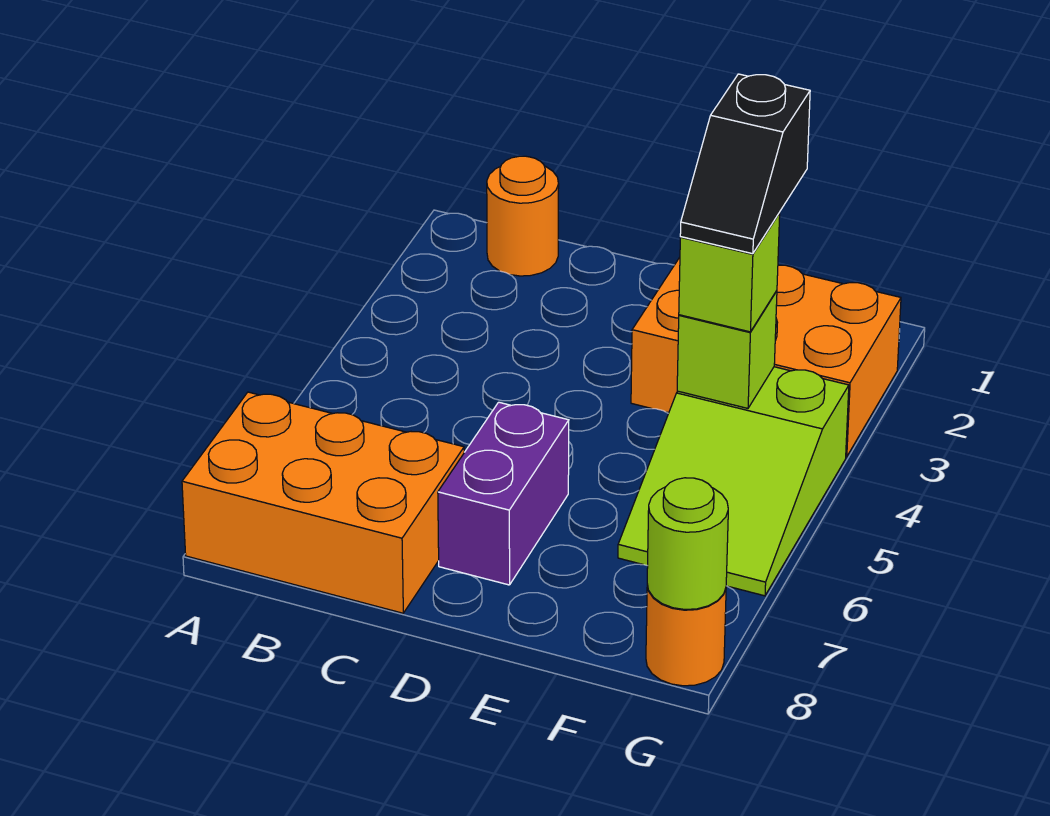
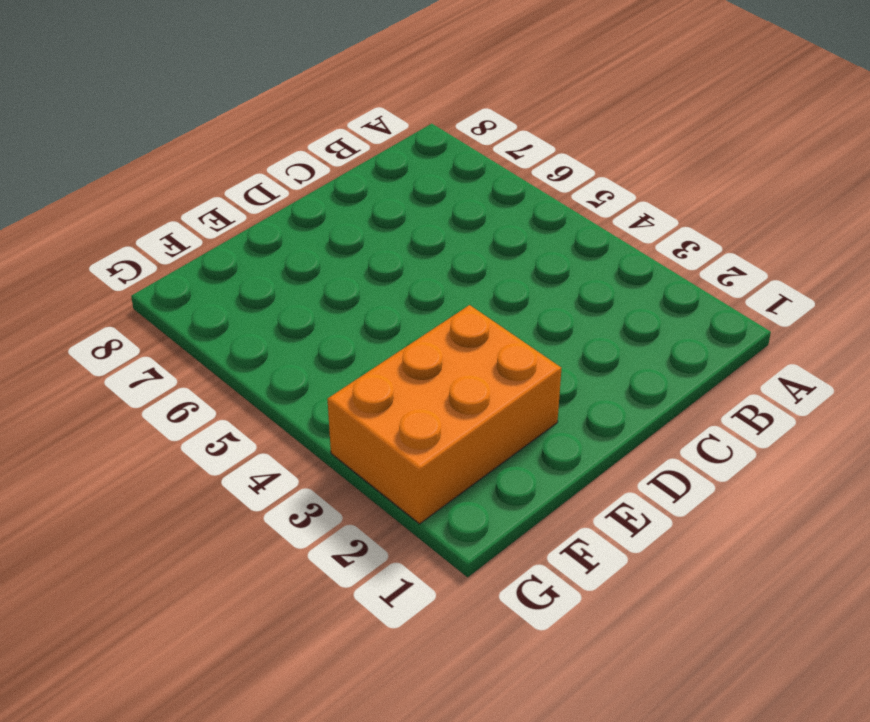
none -> orange brick A7:C8 level 1
none -> orange round brick B1 level 1

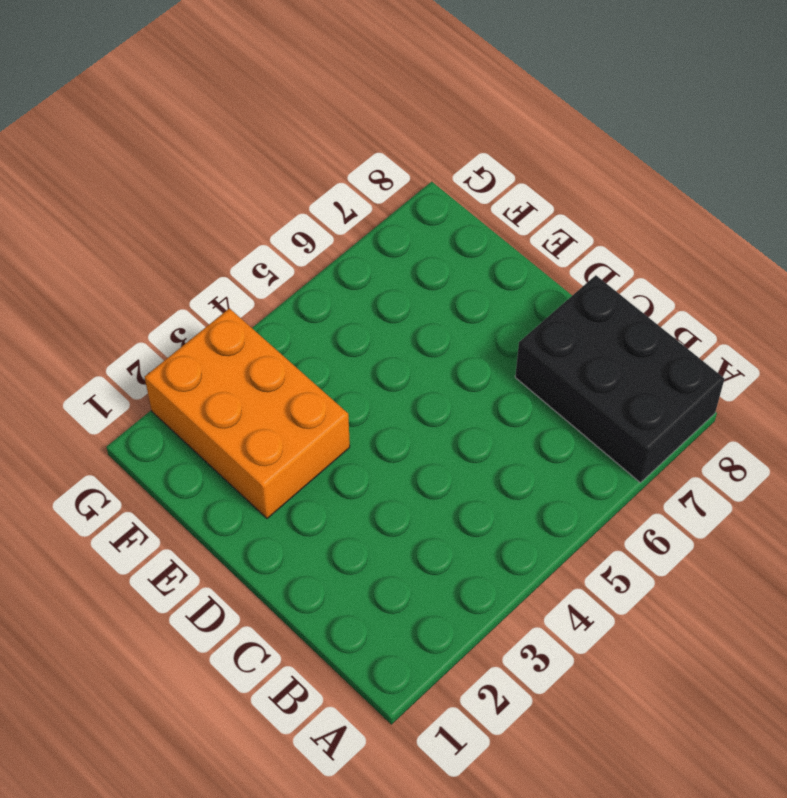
black brick A7:C8 level 1 -> orange brick A7:C8 level 1
none -> orange round brick B1 level 1
none -> purple brick D6:D7 level 1

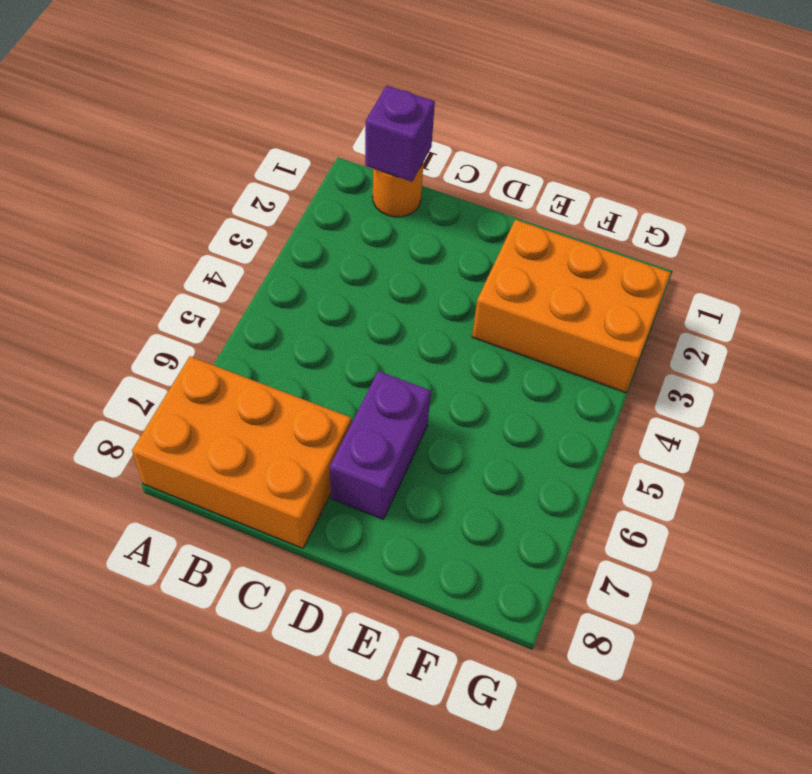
purple brick B1 level 2 -> none
none -> lime slope F4:G6 level 1 top 4
none -> orange round brick G8 level 1

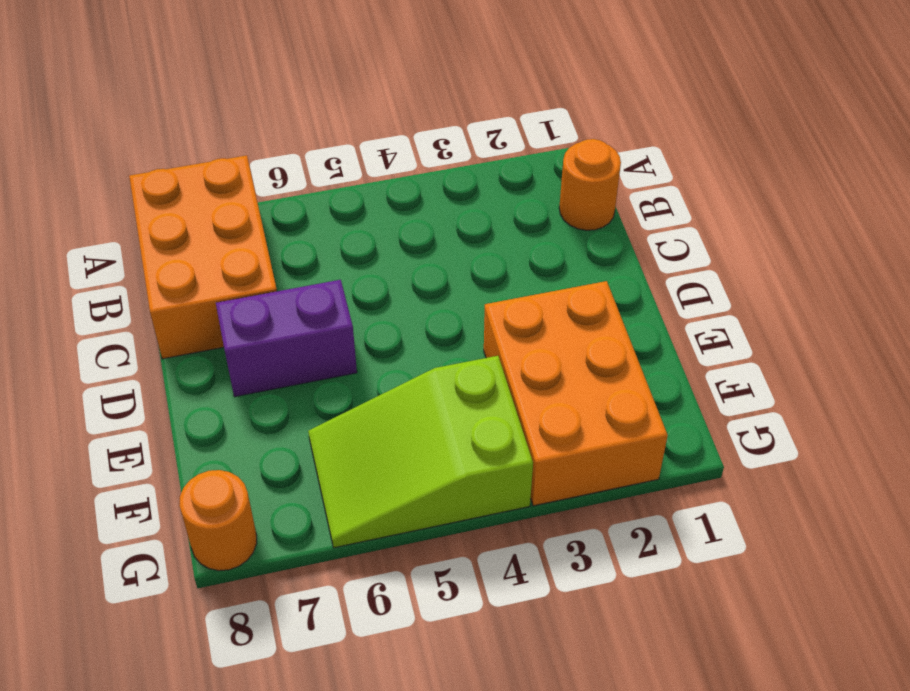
none -> lime brick F4 level 2
none -> lime round brick G8 level 2

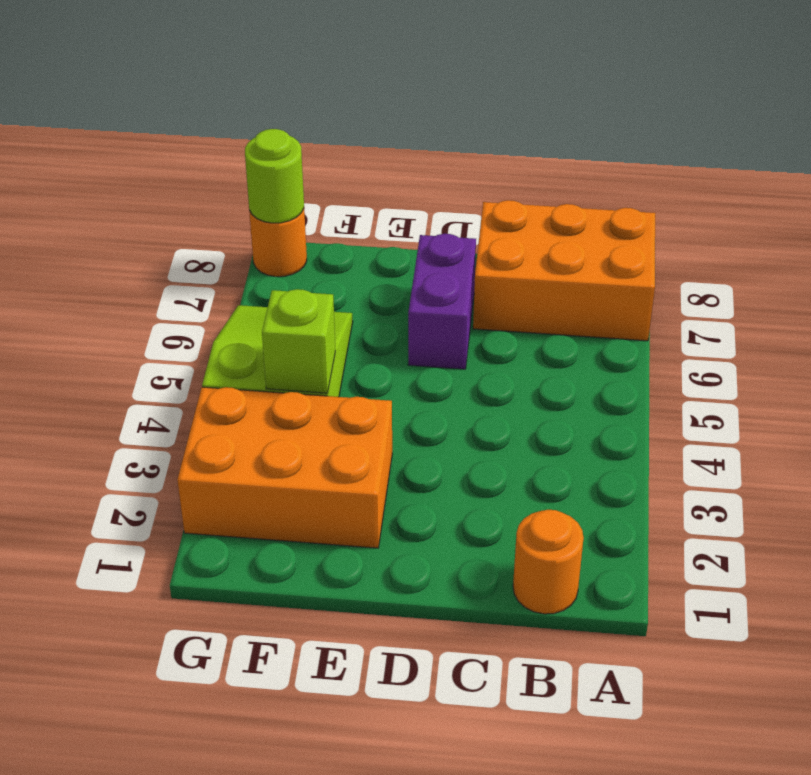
none -> lime brick F4 level 3
none -> black slope F3:F4 level 4 top 3

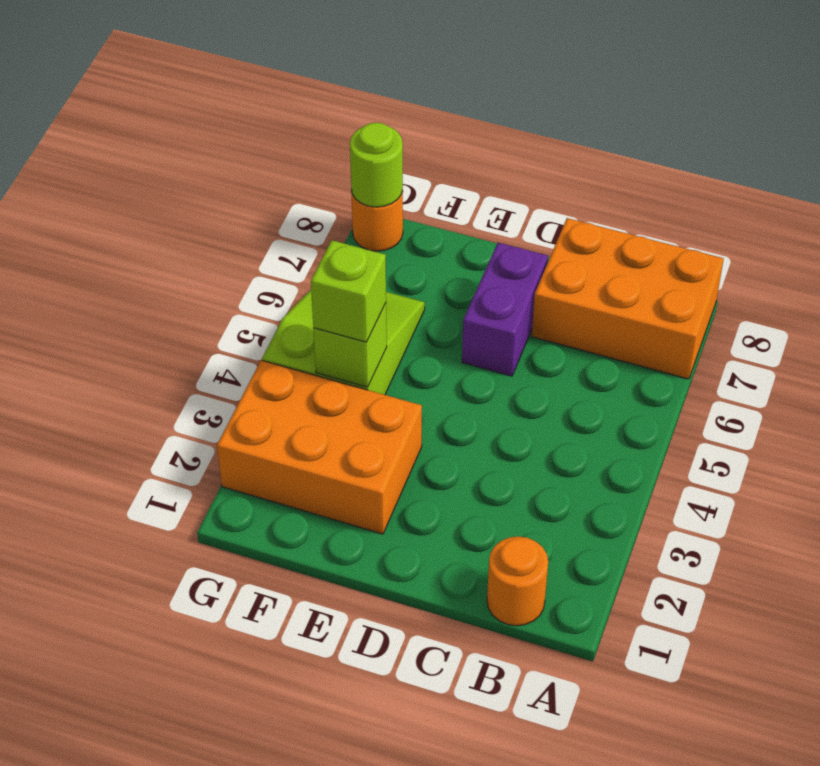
none -> black slope F3:F4 level 4 top 3

